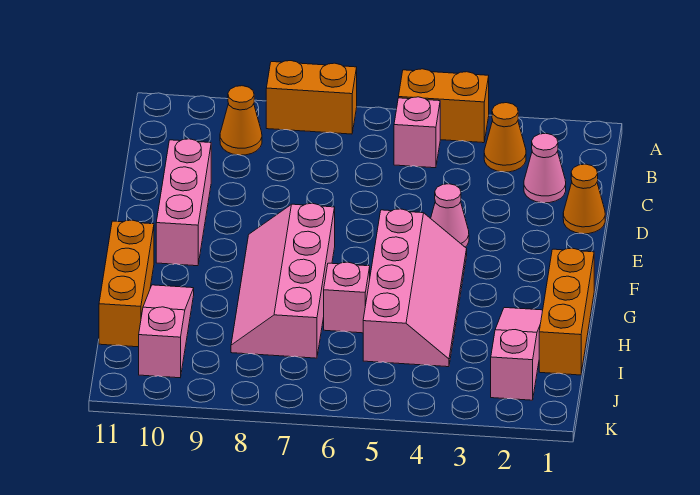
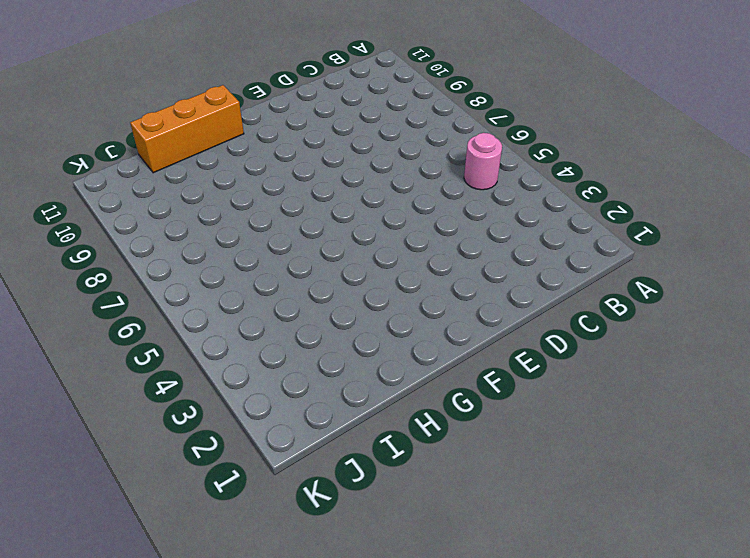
pink round brick B5 level 1 -> pink brick B5 level 1
none -> orange brick A4:A5 level 1
none -> orange brick A7:A8 level 1
none -> orange cone B3 level 1

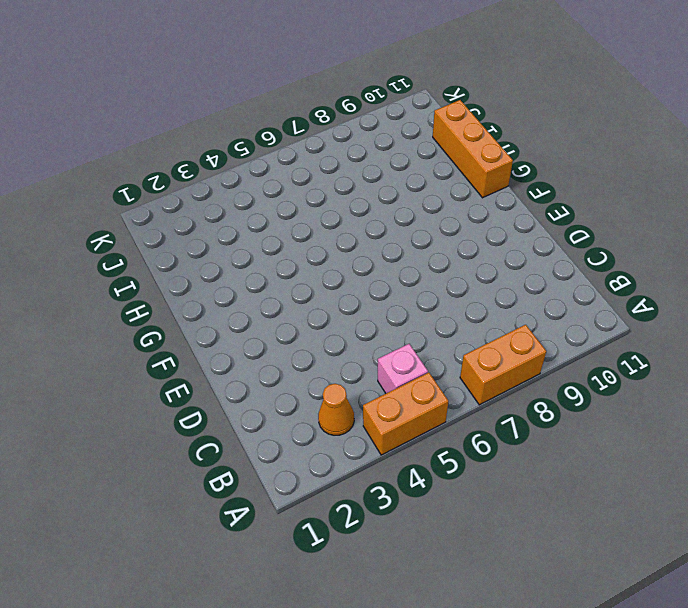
none -> orange cone B9 level 1
none -> pink cone C2 level 1
none -> orange cone D1 level 1

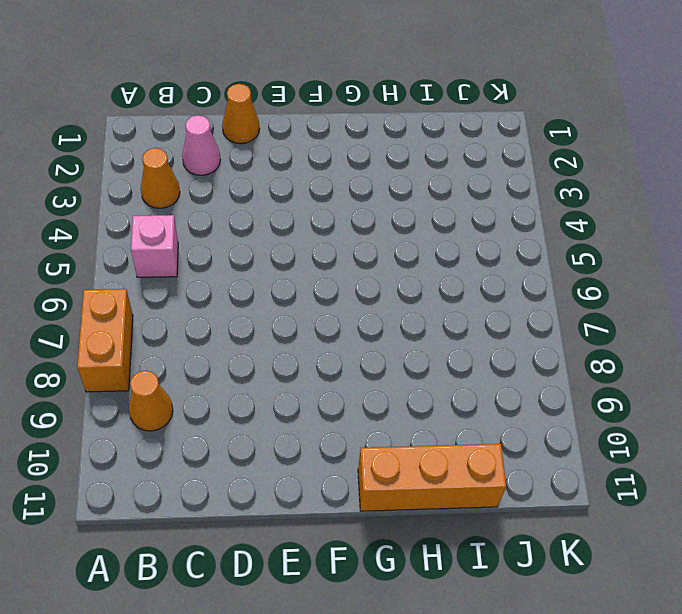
none -> orange brick A4:A5 level 1
none -> pink brick D10:F10 level 1
none -> pink cone E4 level 1

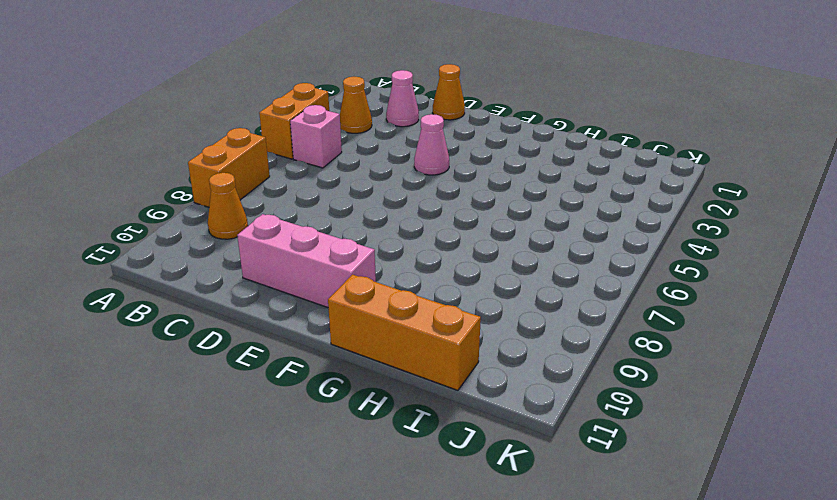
none -> pink slope F4:I5 level 1 top 5
none -> pink slope F7:I8 level 1 top 7
none -> orange brick G1:I1 level 1

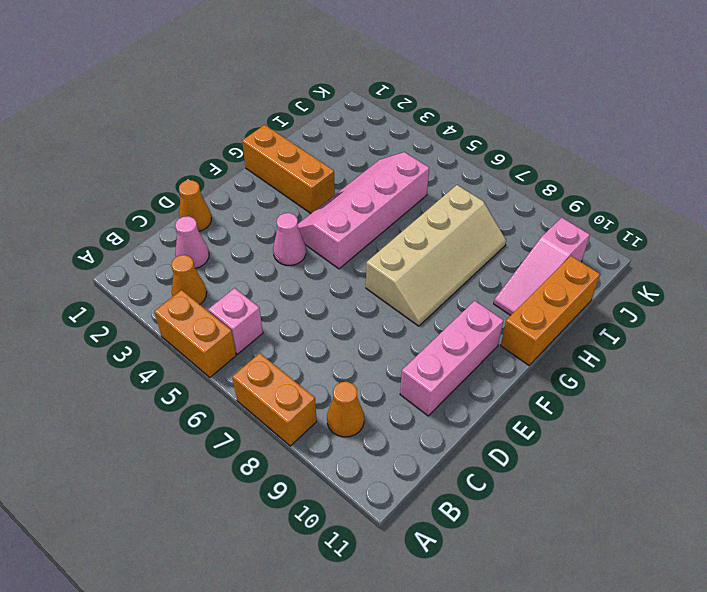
tan slope F7:I8 level 1 top 7 -> pink slope F7:I8 level 1 top 7
orange brick G1:G3 level 1 -> orange brick G1:I1 level 1
none -> pink slope H2:J2 level 1 top J
none -> pink brick H6 level 1

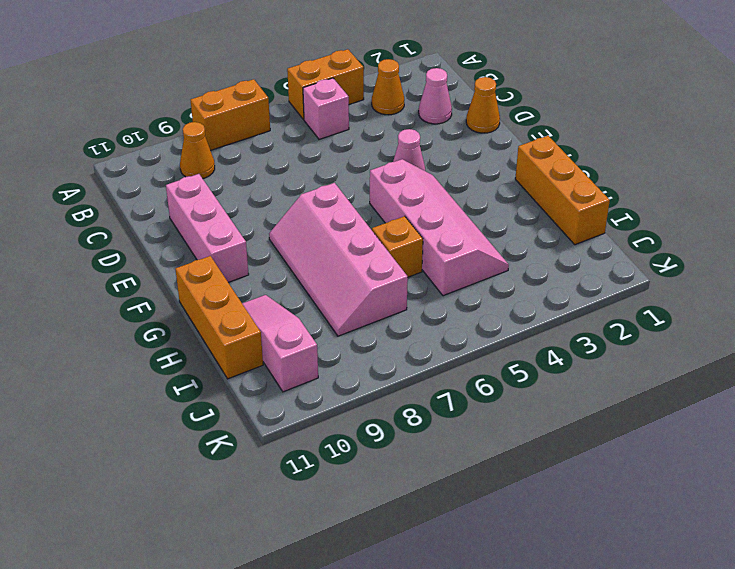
orange brick H6 level 1 -> pink brick H6 level 1
none -> pink slope H2:J2 level 1 top J

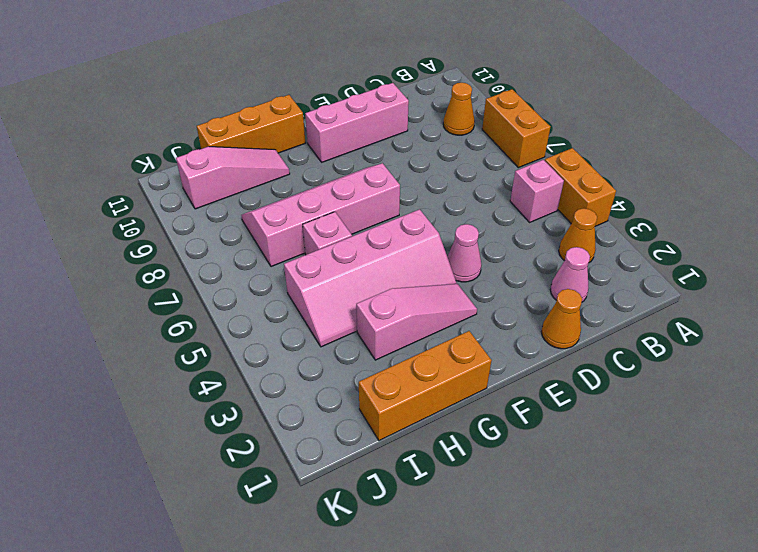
pink slope F3:H3 level 1 top H -> pink slope H2:J2 level 1 top J

